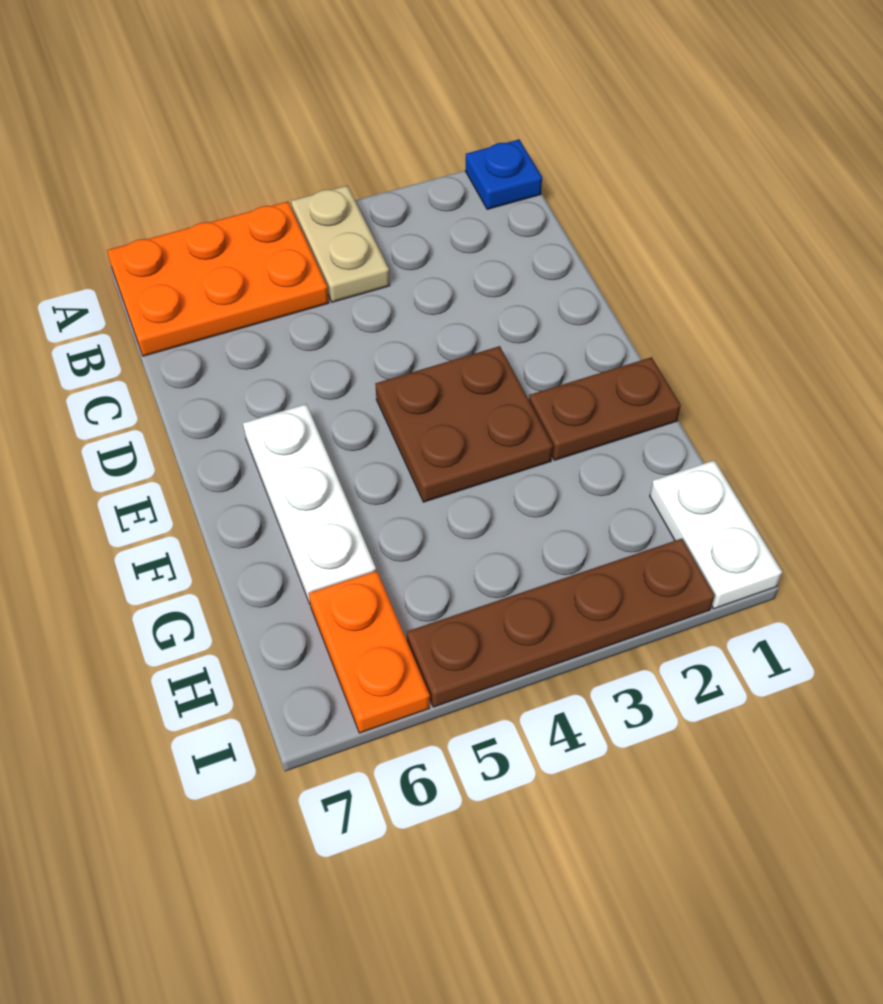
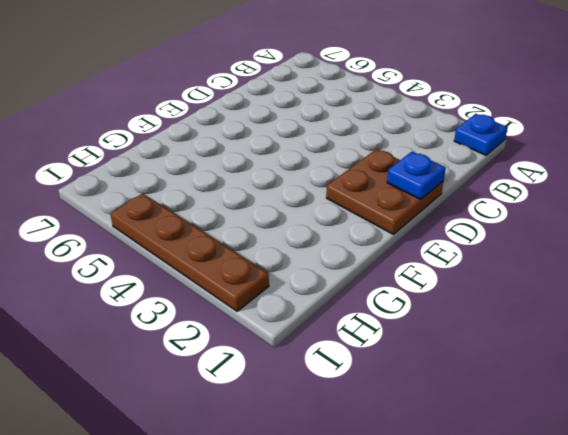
brown plate D1:E2 level 1 -> brown plate E3:F4 level 1
blue plate D1 level 2 -> none
none -> tan plate A4:B4 level 1
none -> orange plate A5:B7 level 1

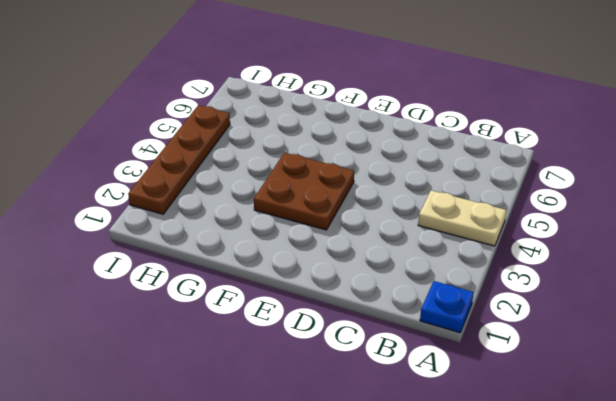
none -> orange plate A5:B7 level 1
none -> white plate E6:G6 level 1

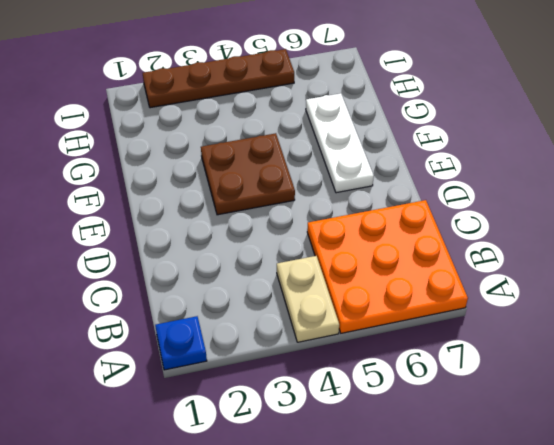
orange plate A5:C7 level 1 -> orange plate A5:B7 level 1
none -> brown plate F1:F2 level 1
none -> white plate H1:I1 level 1

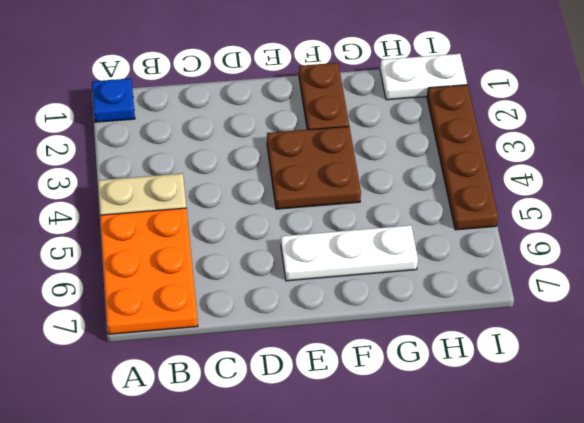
none -> orange plate H6:I6 level 1

